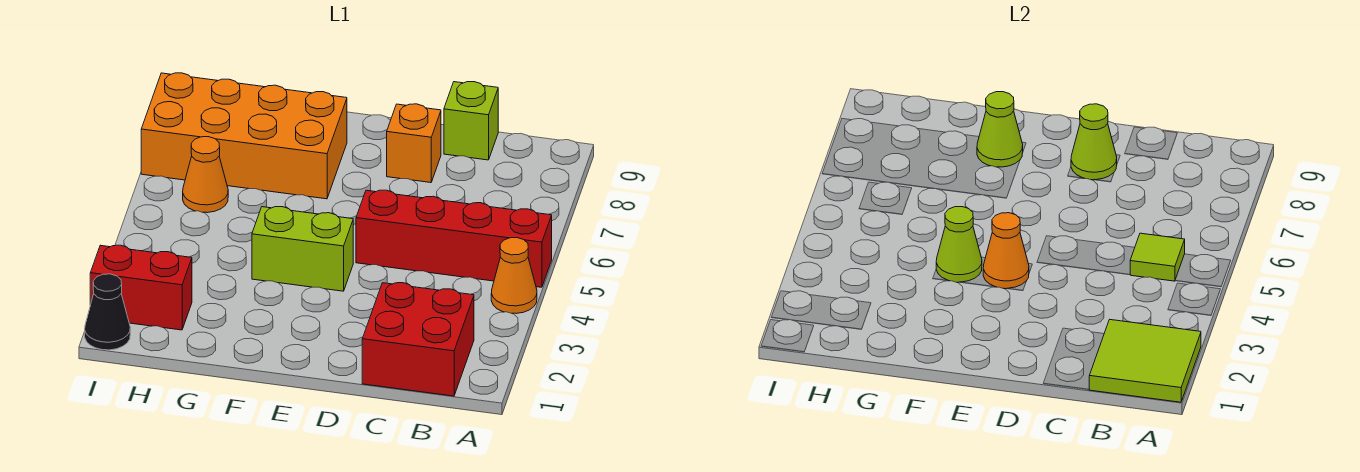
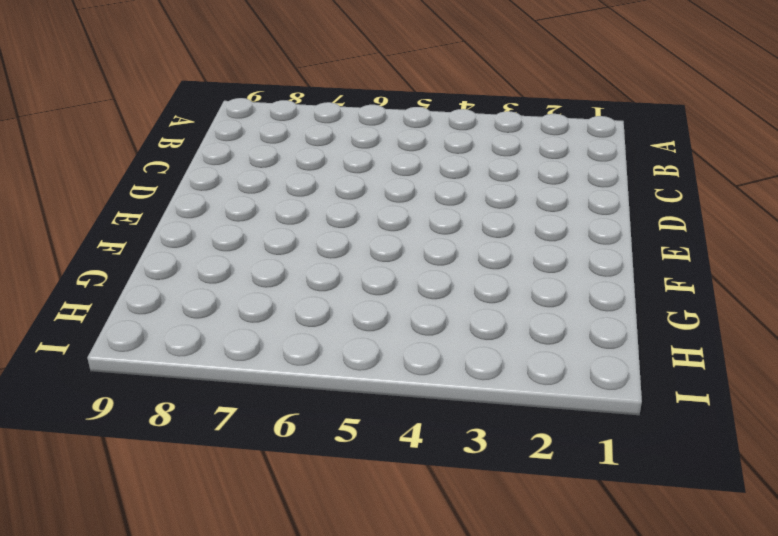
none -> orange cone A4 level 1
none -> red brick A5:D5 level 1
none -> red brick B1:C2 level 1

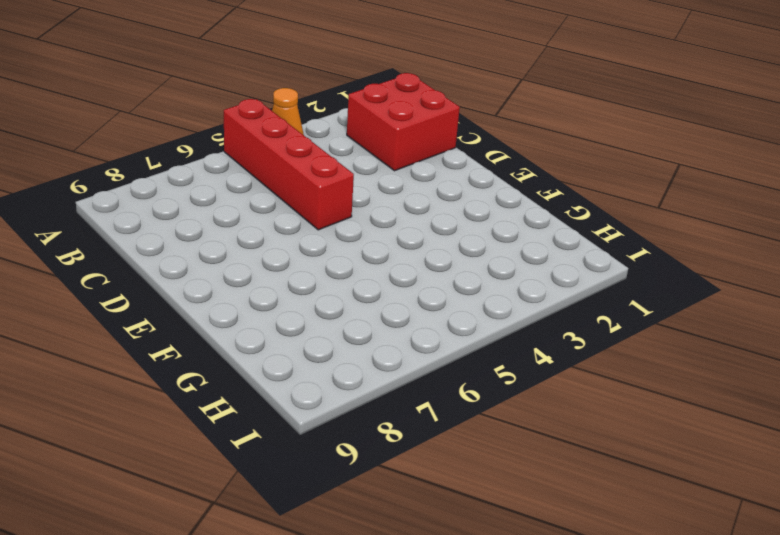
none -> lime brick C9 level 1
none -> orange brick D8 level 1
none -> lime brick E4:F4 level 1

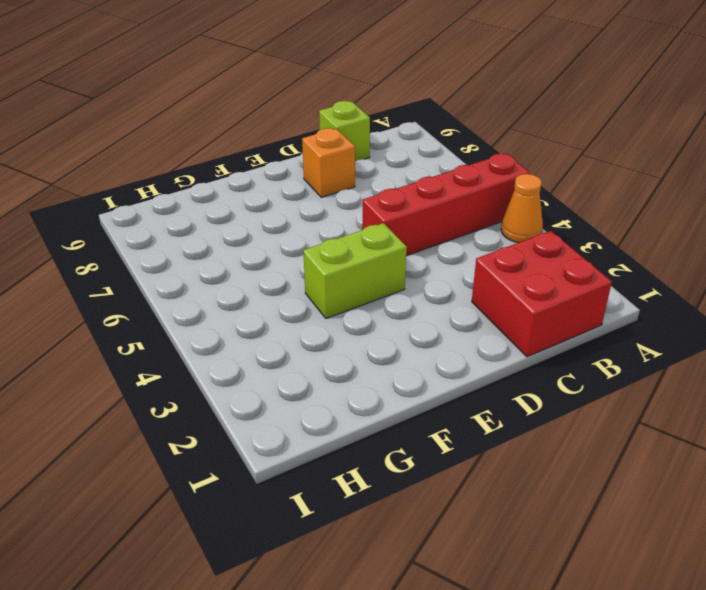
none -> orange brick F7:I8 level 1
none -> red brick H2:I2 level 1
none -> orange cone H6 level 1

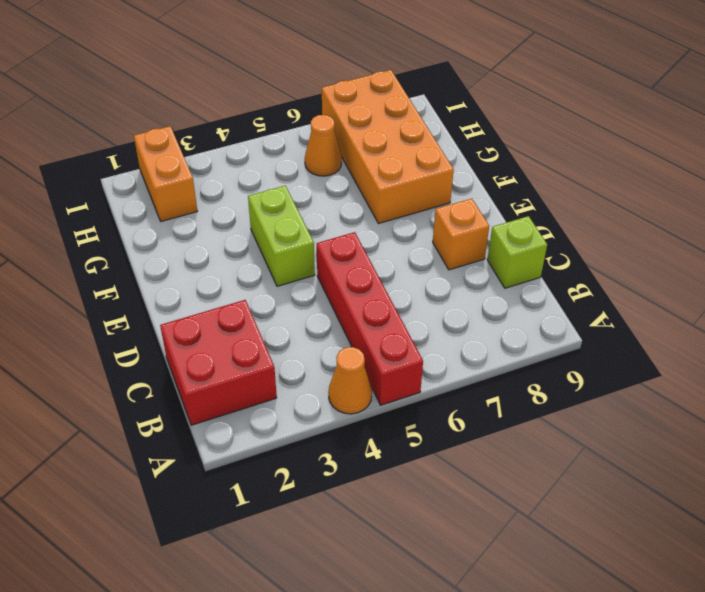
orange brick H2:I2 level 1 -> red brick H2:I2 level 1
none -> black cone I1 level 1
none -> lime tile A1:B2 level 2
none -> lime tile B5 level 2

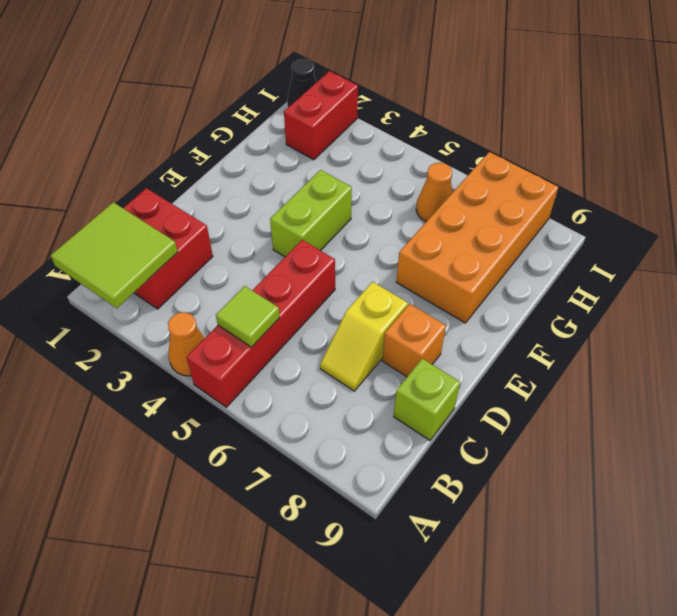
yellow slope C7:D7 level 1 top D -> none
none -> lime cone D8 level 2
none -> orange cone E4 level 2
none -> lime cone F4 level 2

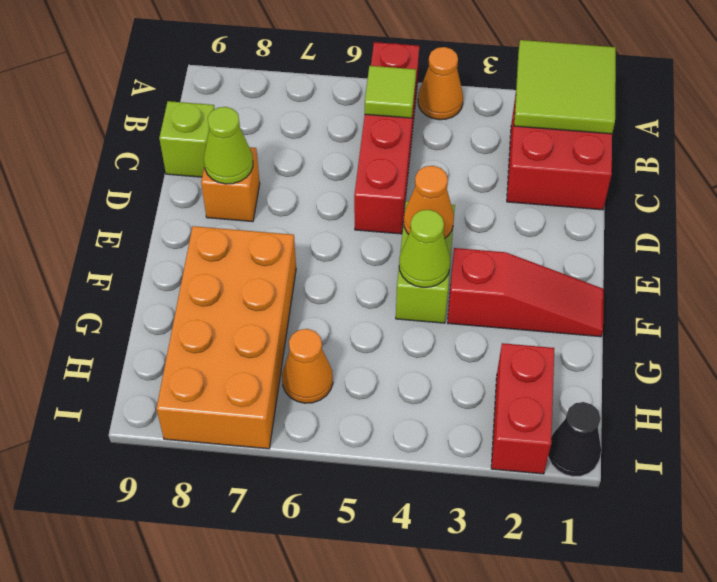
red slope F1:F3 level 1 top 3 -> none
none -> lime cone F8 level 2

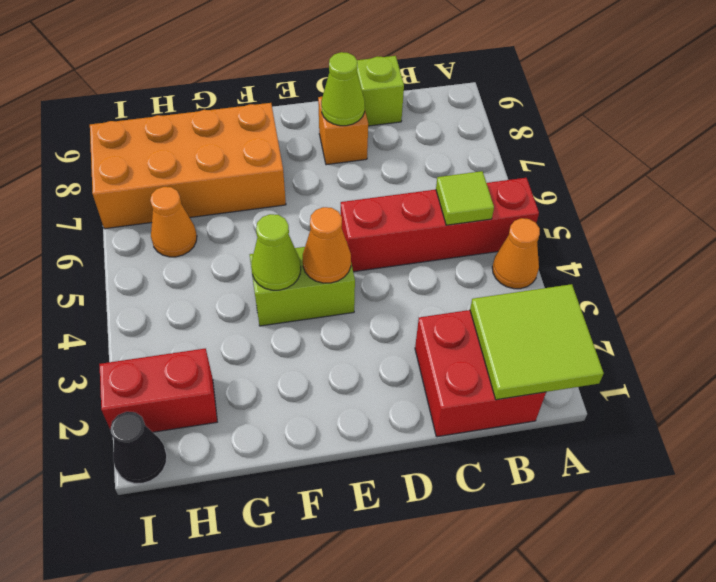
none -> lime cone F8 level 2

